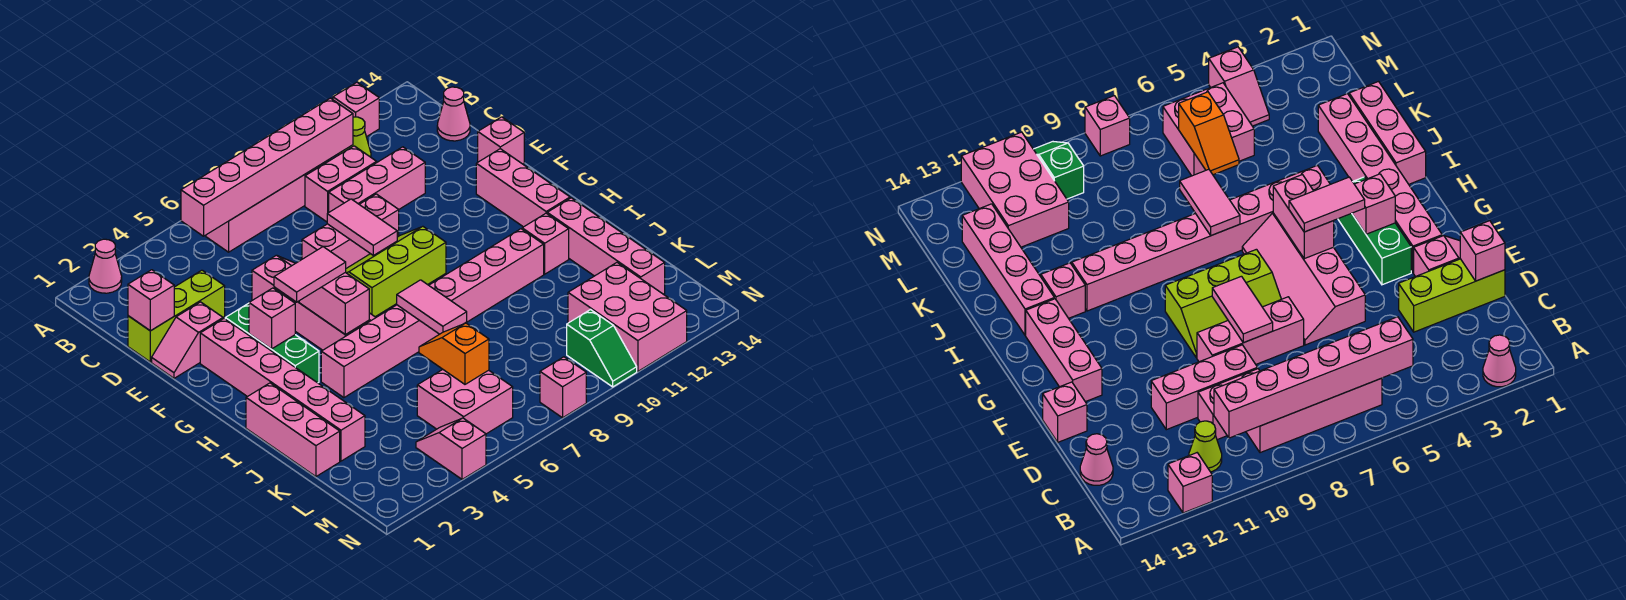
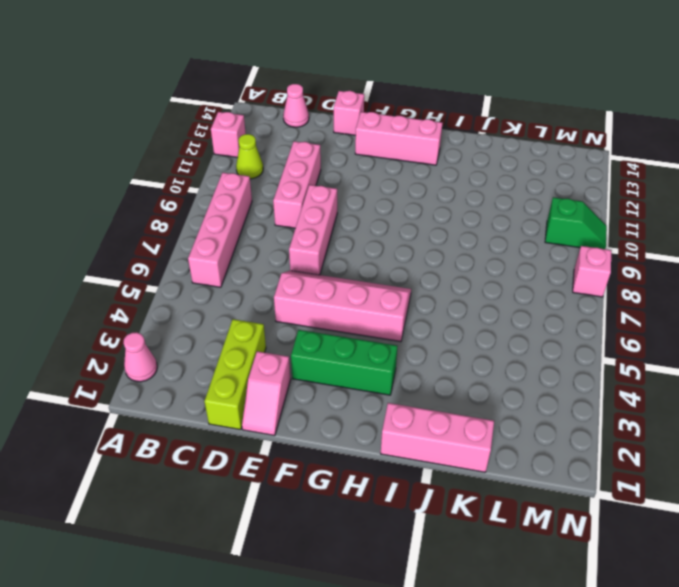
none -> pink brick C9:C10 level 1
none -> pink brick F2:K2 level 1
none -> lime slope F7:G9 level 1 top G
none -> pink brick I4:I11 level 1

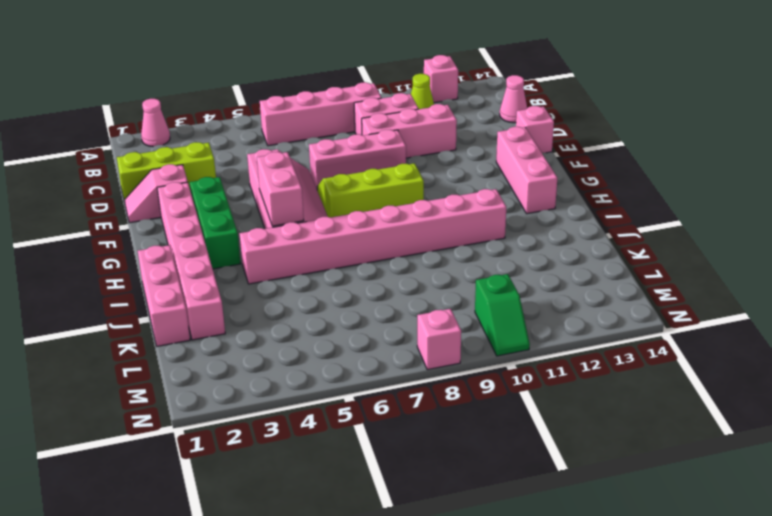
none -> pink brick I12 level 1
none -> pink brick I13:L13 level 1
none -> pink brick L5:M6 level 1
none -> pink brick L11:N12 level 1

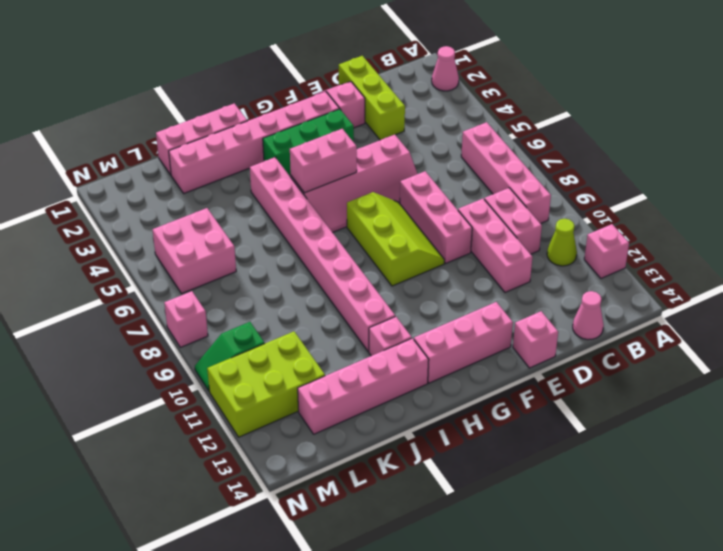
lime brick L11:N12 level 1 -> pink brick L11:N12 level 1
none -> pink slope M4:N4 level 1 top N
none -> pink brick B5:B10 level 2
none -> pink brick D1 level 2
none -> pink tile E8:F8 level 2

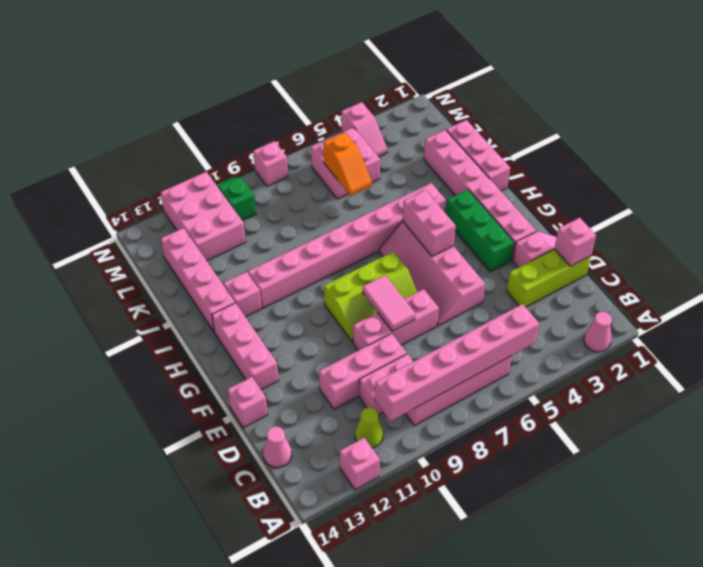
none -> pink brick G3 level 2
none -> pink tile I7:J7 level 2
none -> pink tile G4:G5 level 3

